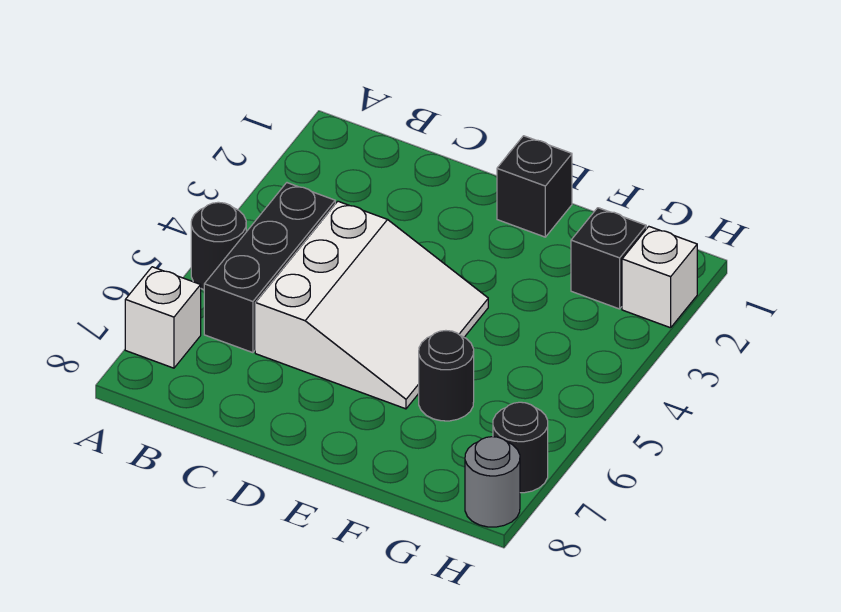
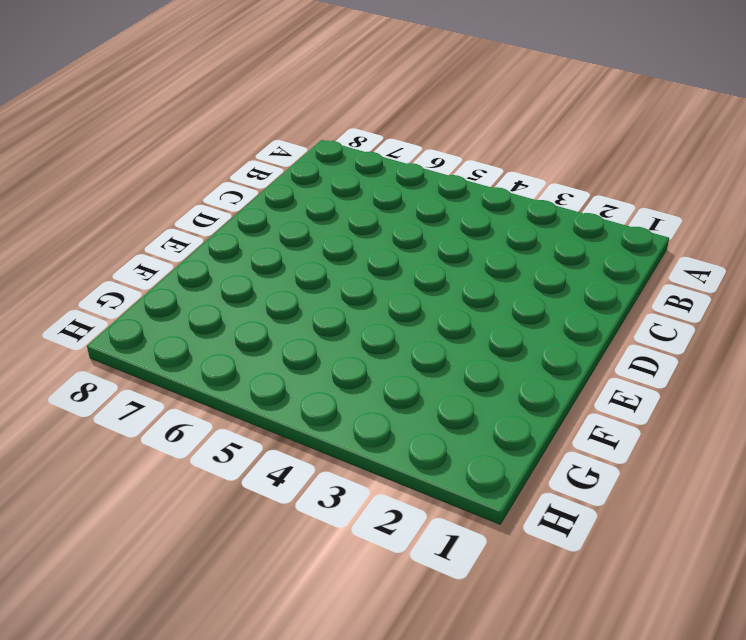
none -> black round brick A5 level 1
none -> white brick A7 level 1

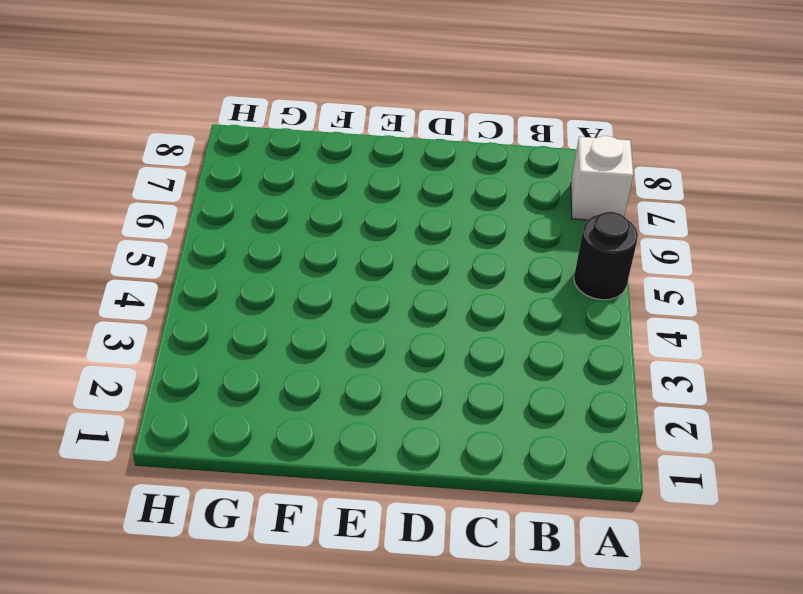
none -> black brick B4:B6 level 1
none -> white slope C4:E6 level 1 top C

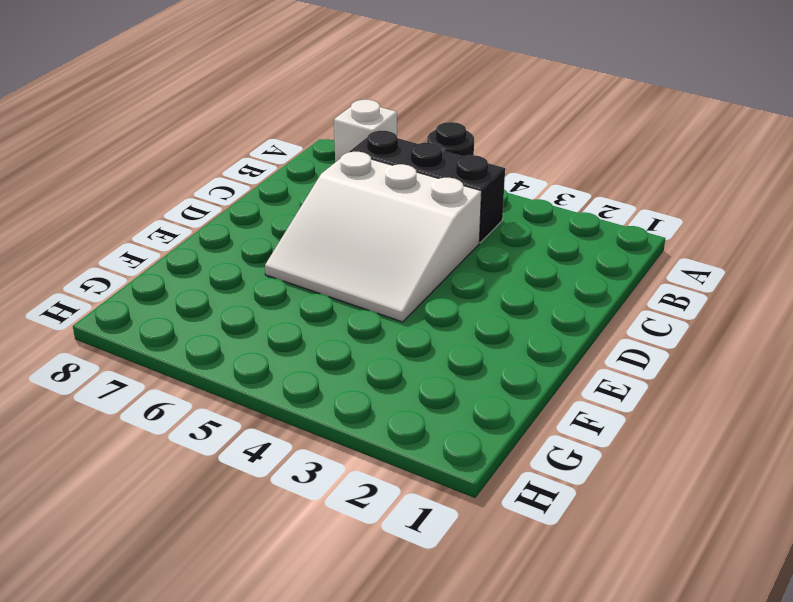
none -> black brick E1 level 1
none -> black round brick F6 level 1

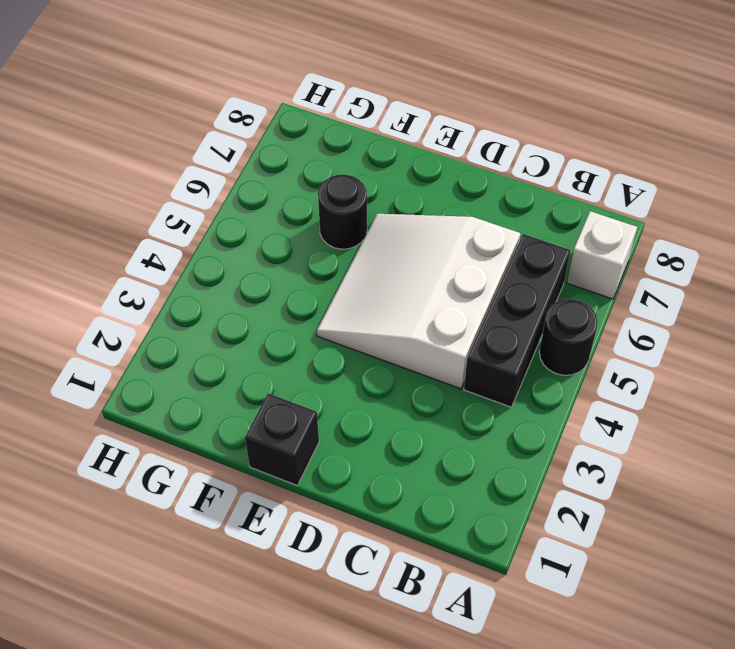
none -> black brick G2 level 1
none -> white brick H2 level 1

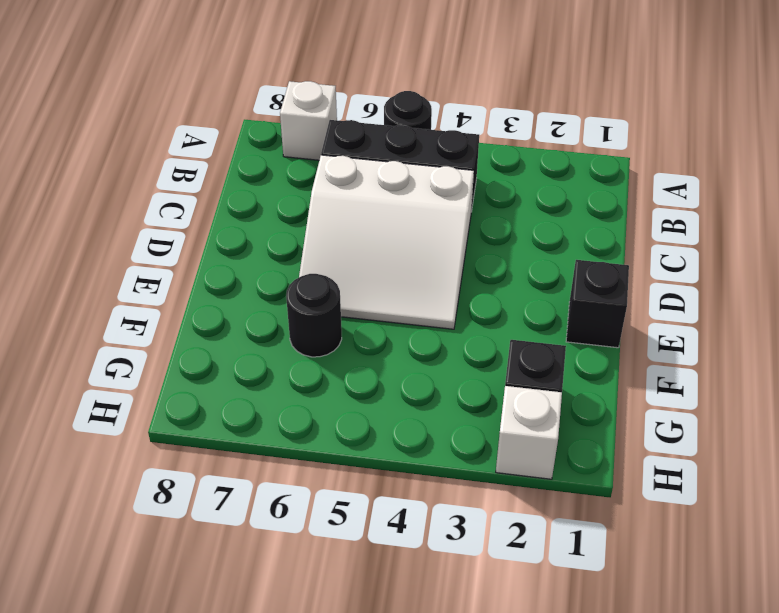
none -> black round brick H7 level 1
none -> grey round brick H8 level 1

